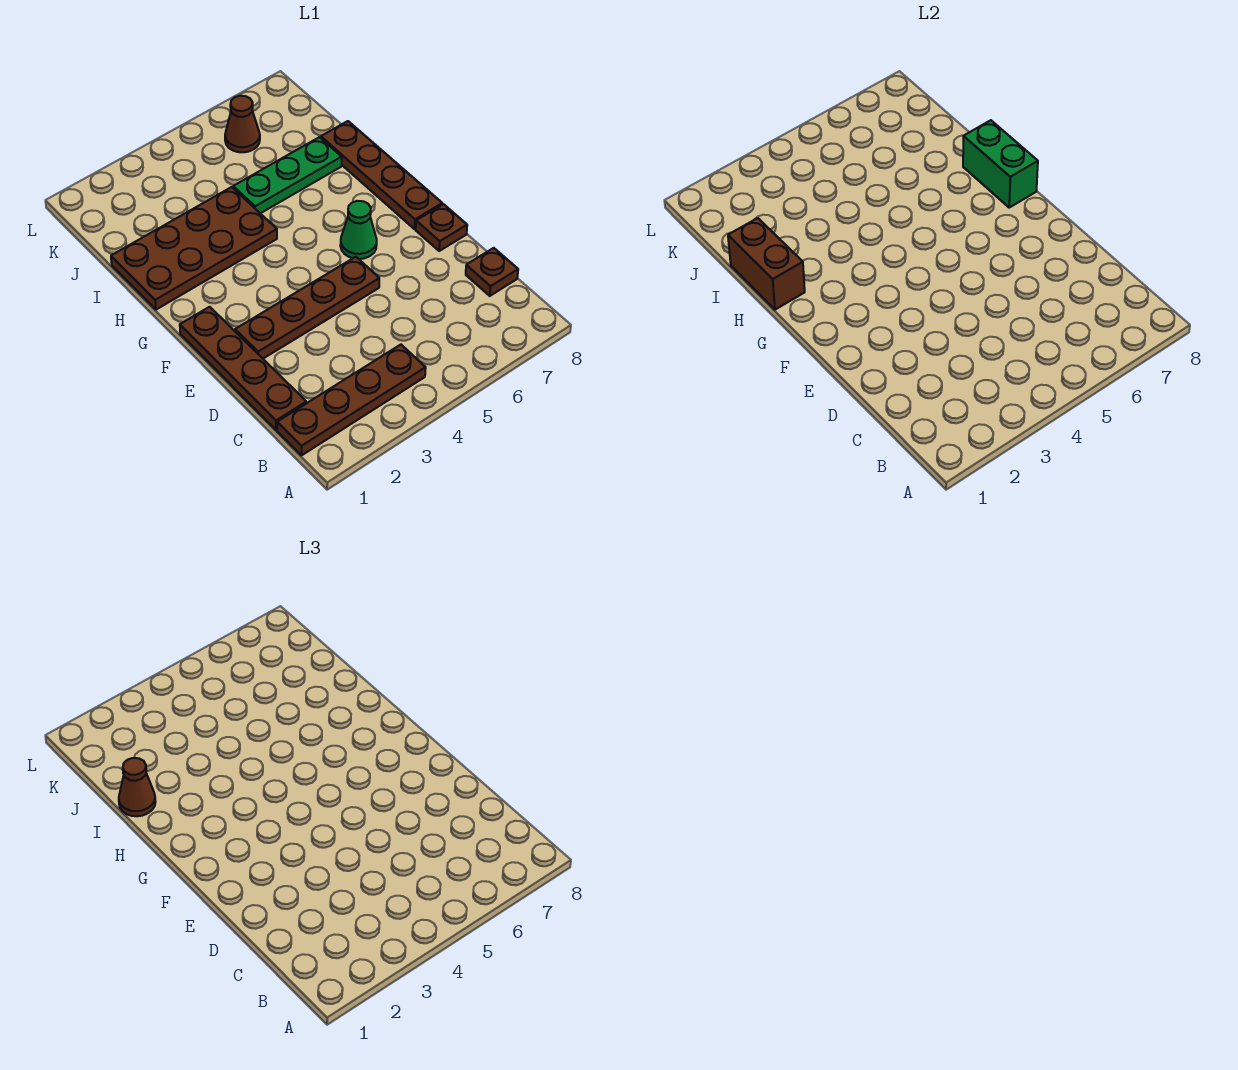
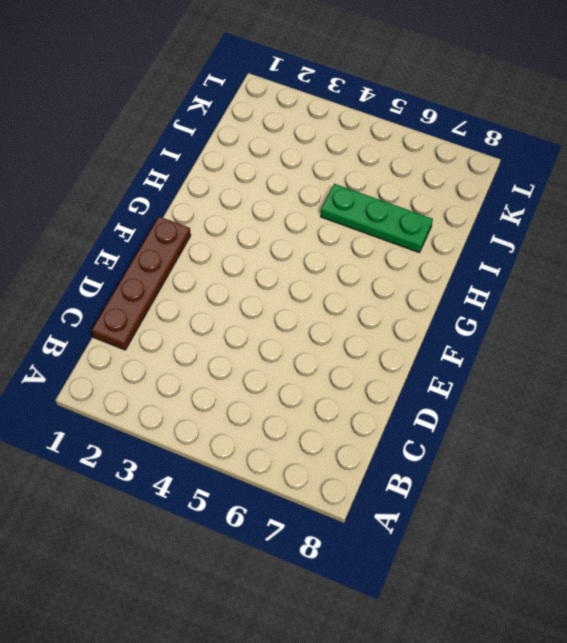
none -> brown plate B1:B4 level 1
none -> brown plate C8 level 1
none -> brown plate E2:E5 level 1

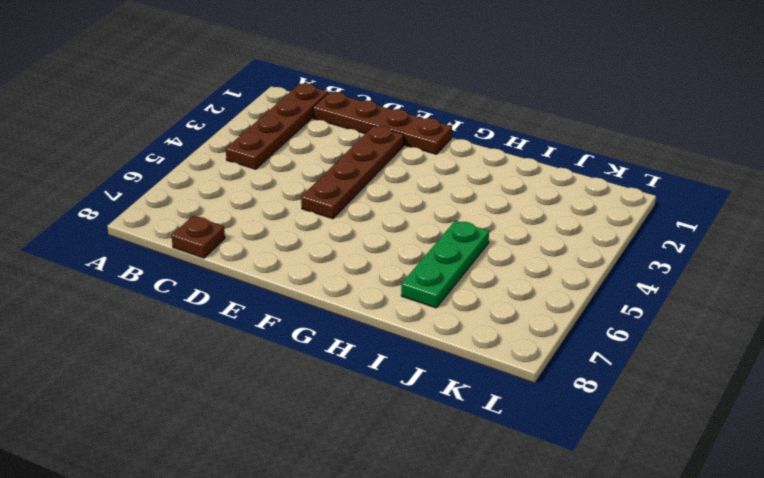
none -> brown plate E8 level 1
none -> green cone F6 level 1
none -> brown plate F8:I8 level 1

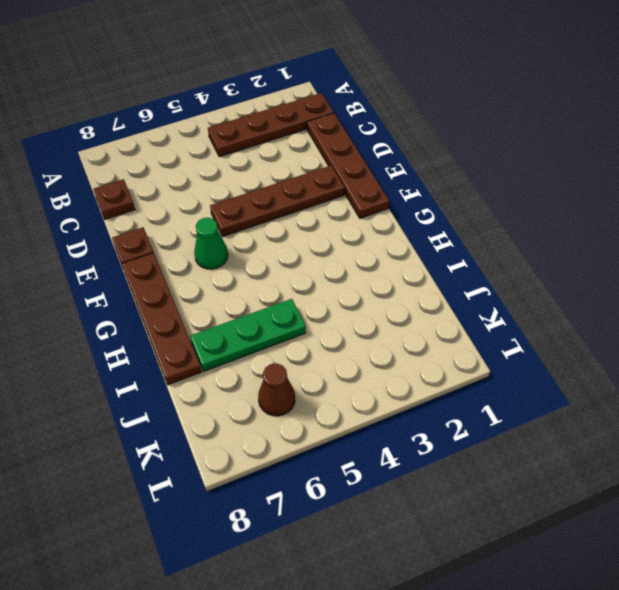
none -> brown plate H1:I4 level 1
none -> green brick G8:H8 level 2
none -> brown brick H1:I1 level 2

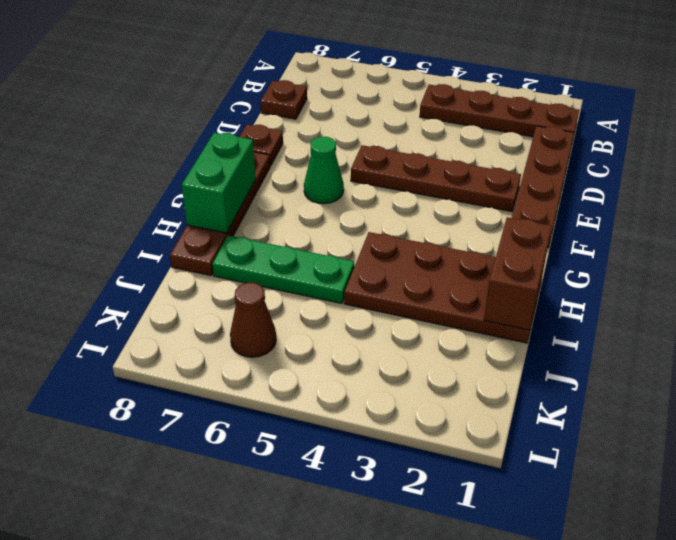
none -> brown cone I1 level 3

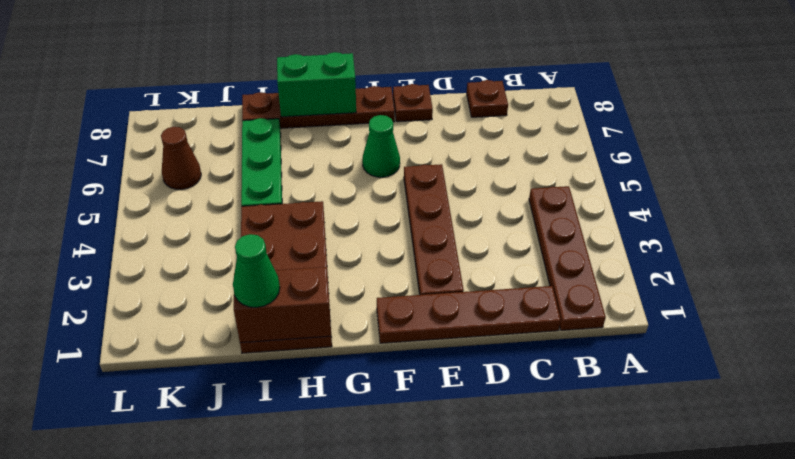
green cone I1 level 3 -> brown cone I1 level 3

